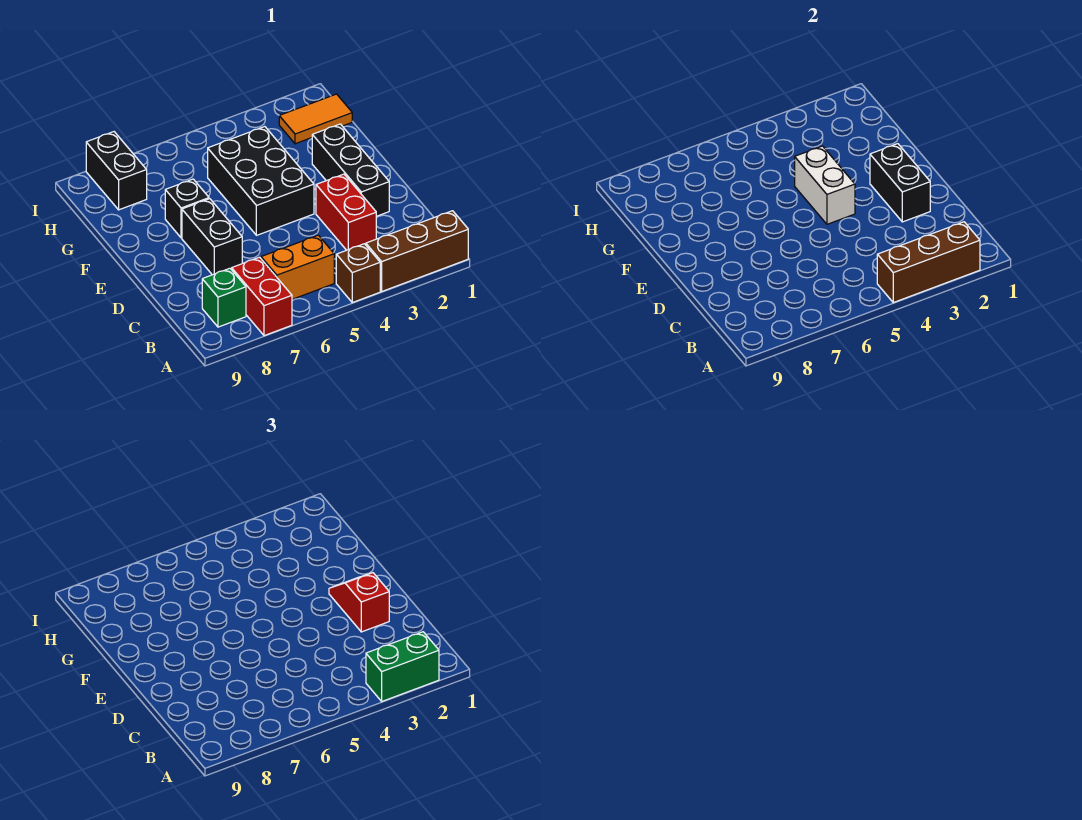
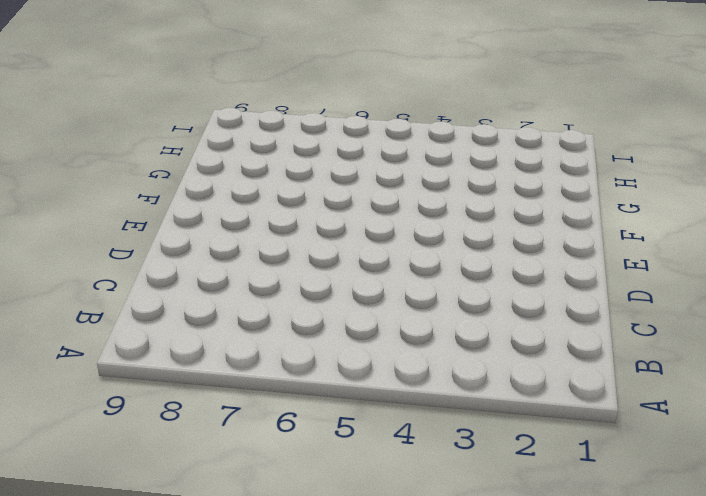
none -> brown brick A1:A3 level 1
none -> brown brick A4 level 1
none -> red brick A7:B7 level 1

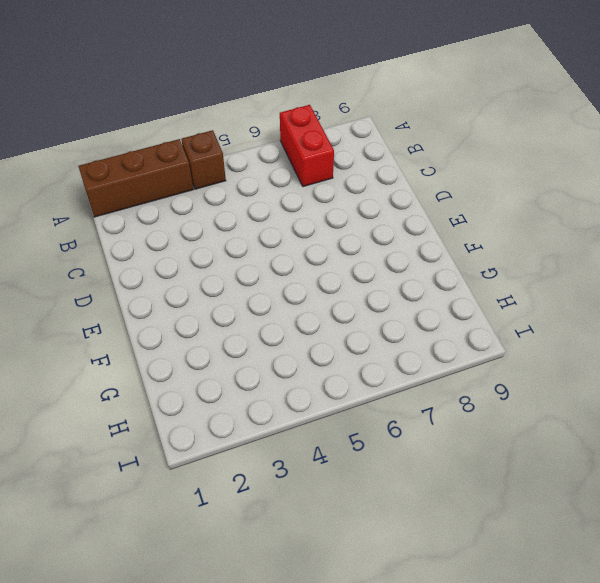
none -> orange brick B5:B6 level 1
none -> green brick B8 level 1
none -> red brick C3:D3 level 1

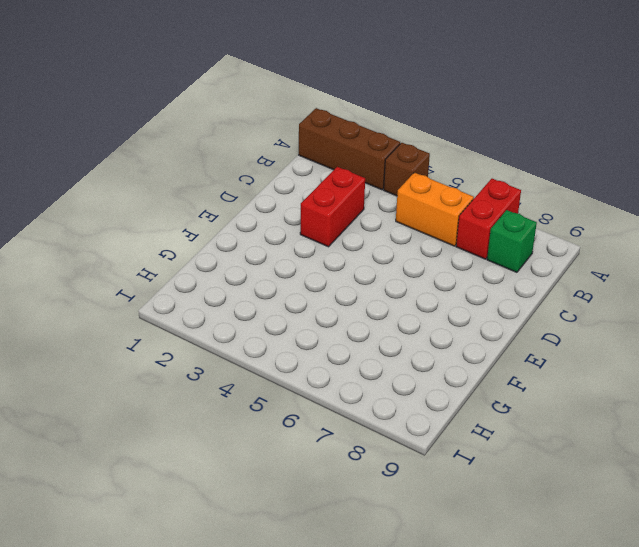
none -> black brick D2:F2 level 1
none -> black brick D7:E7 level 1
none -> black brick E4:G5 level 1

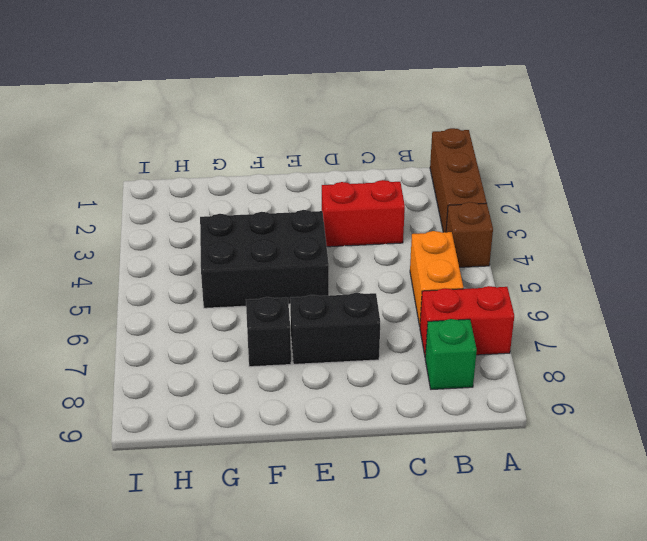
none -> black brick D2:F2 level 1
none -> orange tile H1:H2 level 1
none -> black brick H8:I8 level 1

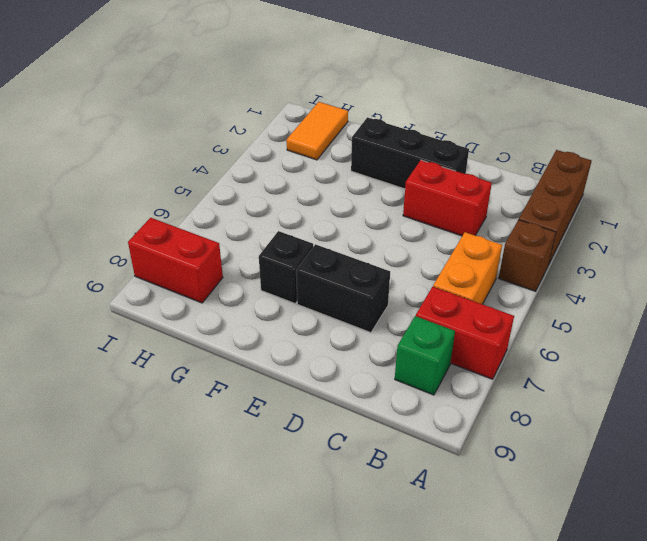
red brick H8:I8 level 1 -> black brick H8:I8 level 1
none -> black brick E4:G5 level 1
none -> brown brick A2:A4 level 2
none -> black brick D2:E2 level 2

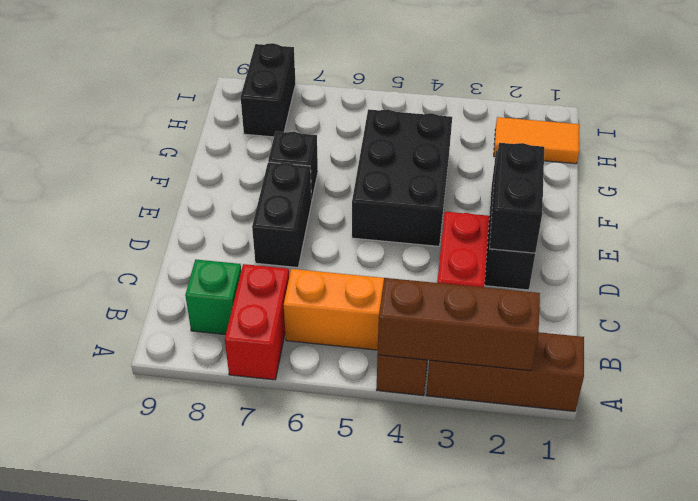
none -> white brick E4:F4 level 2
none -> green brick A2:A3 level 3
none -> red slope D2:E2 level 3 top D

